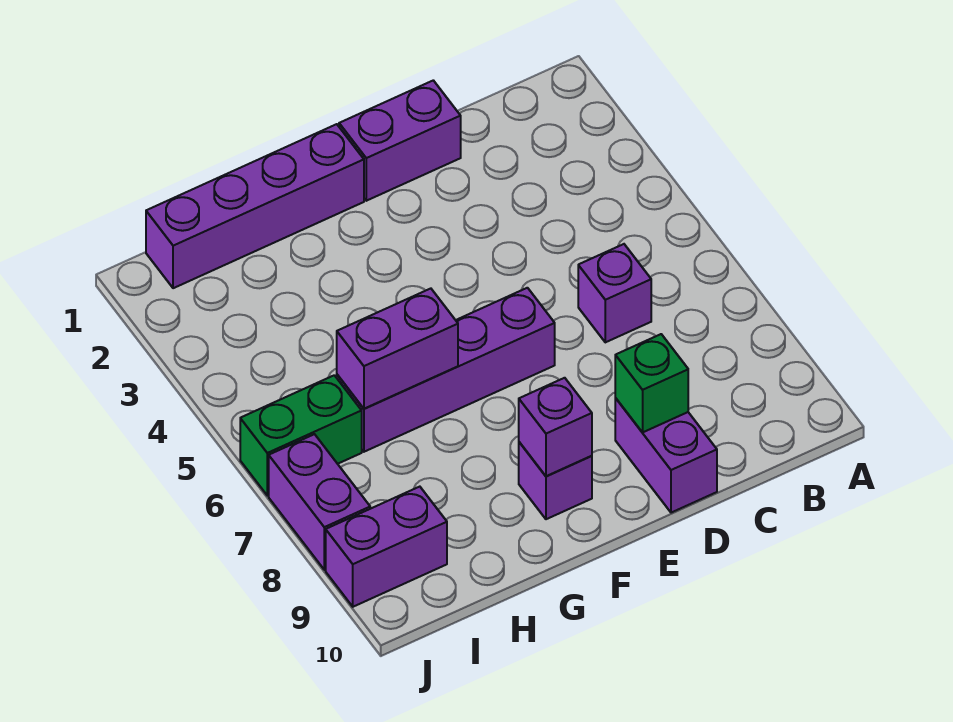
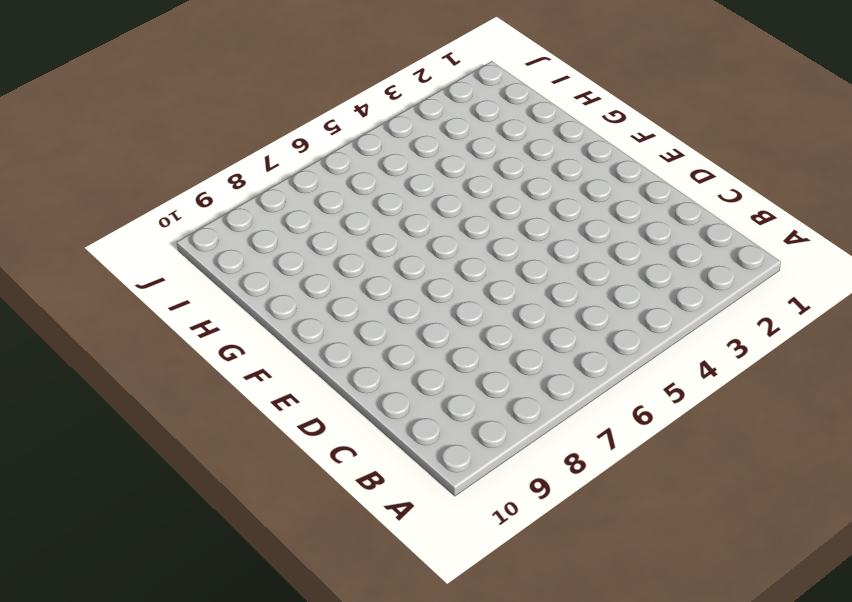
none -> purple brick C6 level 1
none -> purple brick D1:E1 level 1
none -> purple brick D9:D10 level 1

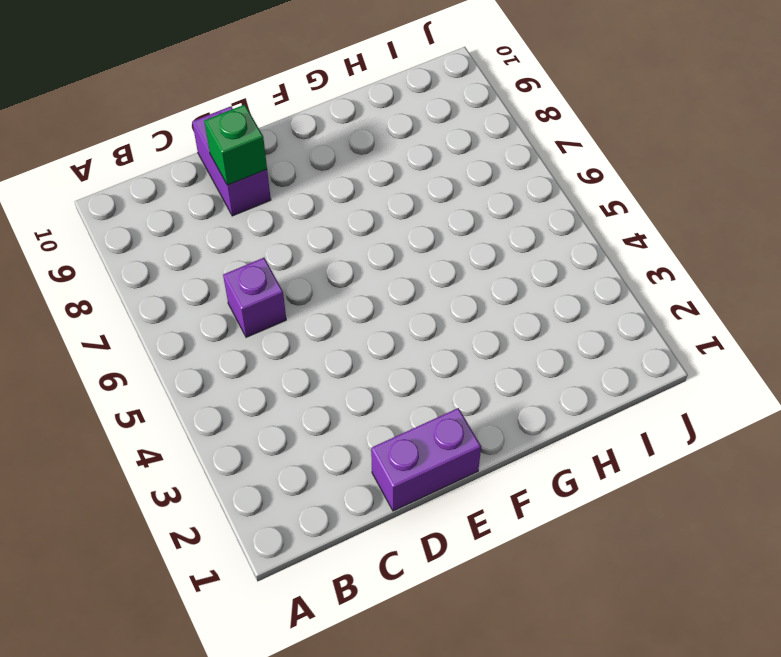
none -> purple brick E6:H6 level 1
none -> purple brick F1:I1 level 1
none -> purple brick F9 level 1

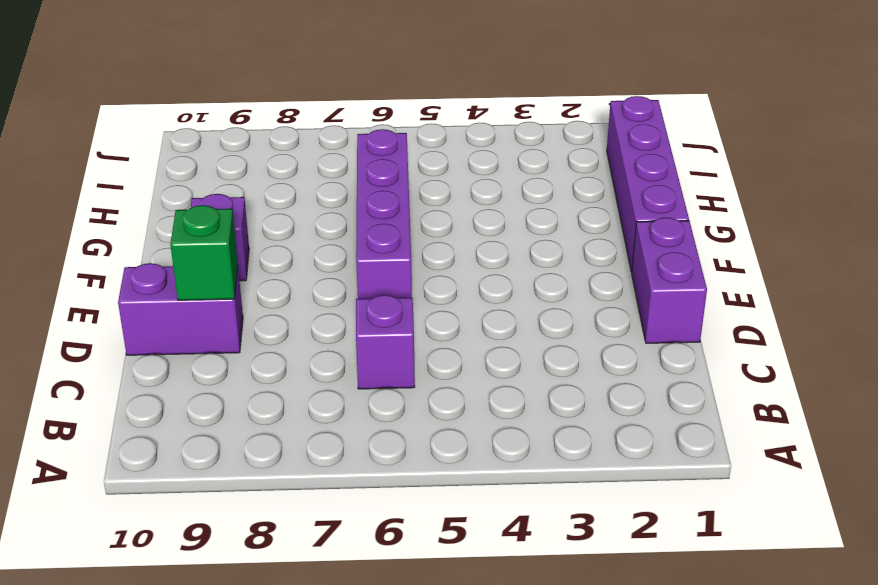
none -> green brick I6:J6 level 1
none -> purple brick I9:J9 level 1
none -> purple brick J7:J8 level 1

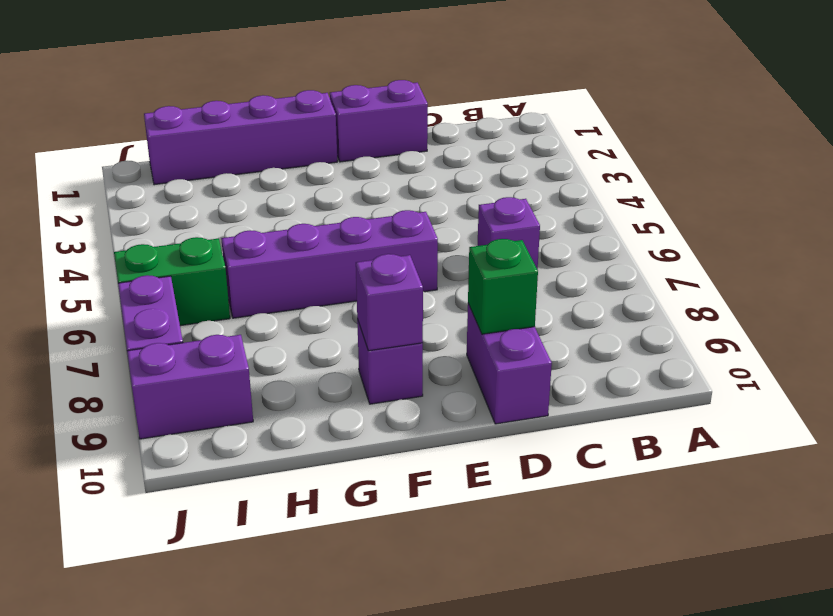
none -> purple brick G6:H6 level 2

